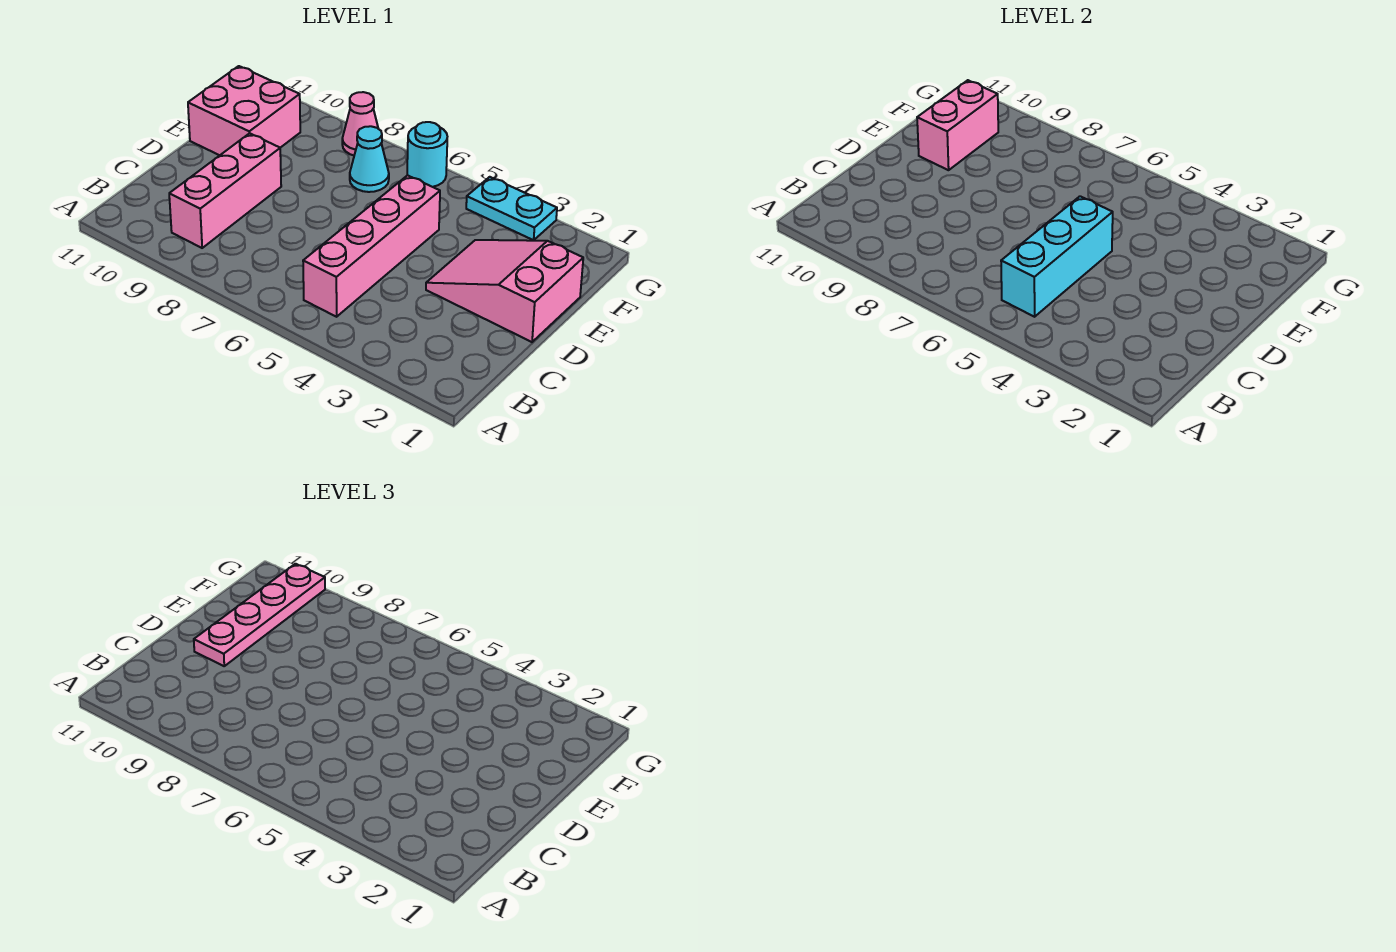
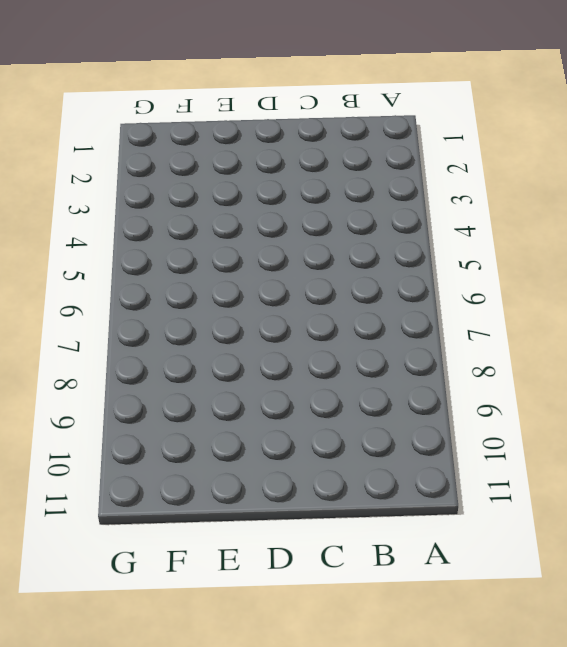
none -> pink brick B5:E5 level 1
none -> pink brick B9:D9 level 1

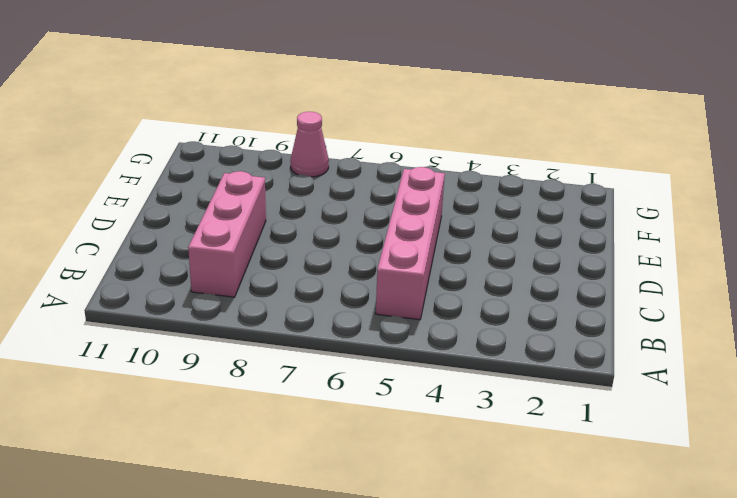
none -> pink slope D1:E3 level 1 top 1
none -> pink brick E10:F11 level 1

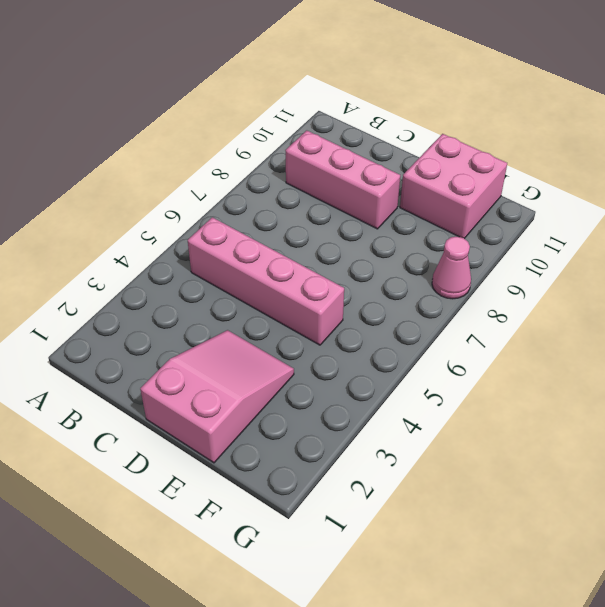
none -> cyan cone F7 level 1
none -> cyan plate G3:G4 level 1

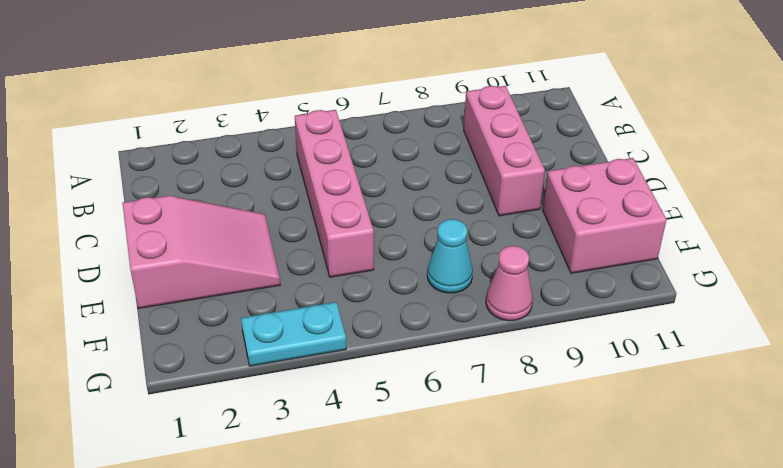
none -> cyan round brick G6 level 1
none -> cyan brick B5:D5 level 2

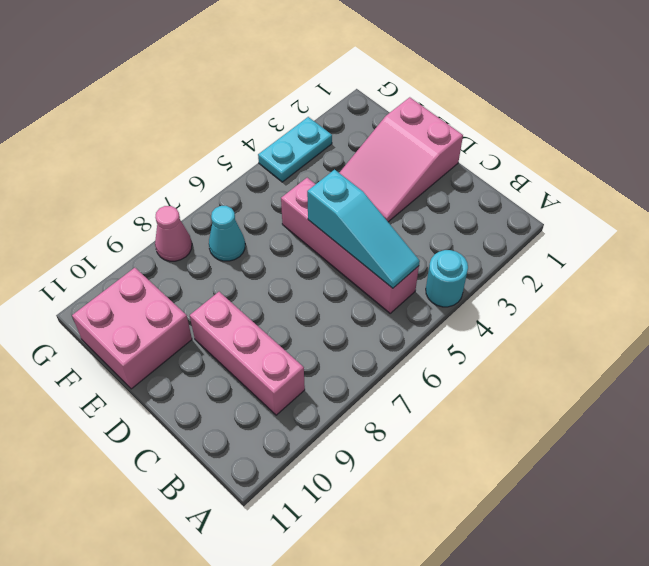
cyan round brick A4 level 1 -> cyan round brick G6 level 1
cyan slope B5:D5 level 2 top D -> cyan brick B5:D5 level 2
none -> pink brick E10:F10 level 2
none -> pink plate D10:G10 level 3

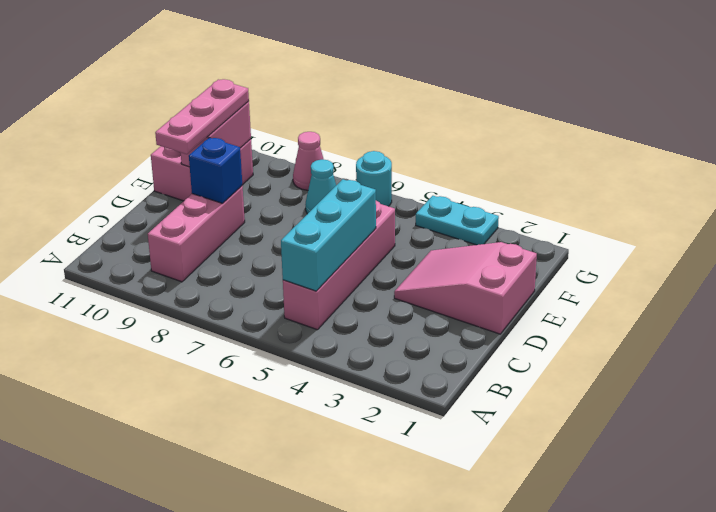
blue brick D9 level 2 -> none
pink plate D10:F10 level 3 -> pink plate D10:G10 level 3

